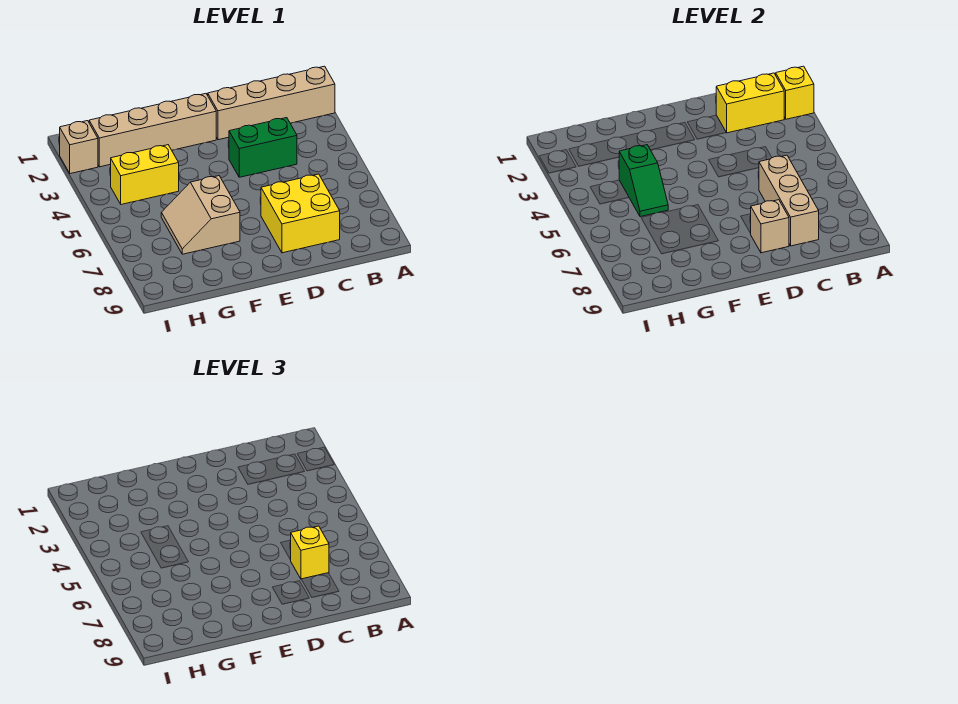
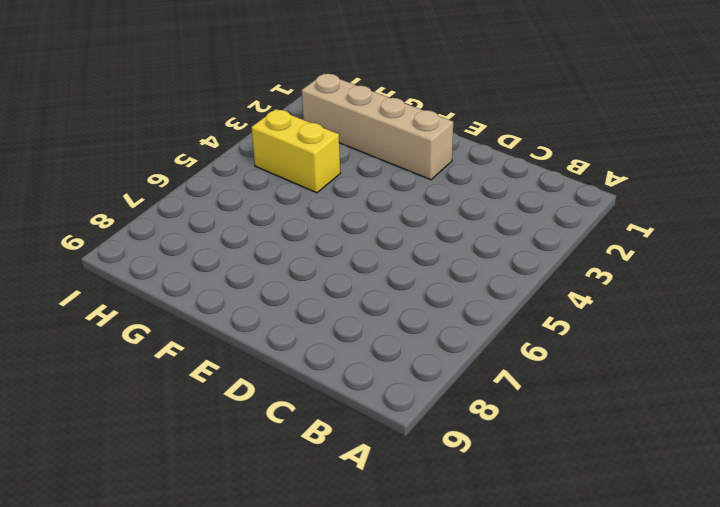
none -> tan brick A2:D2 level 1
none -> green brick C4:D4 level 1
none -> yellow brick C7:D8 level 1

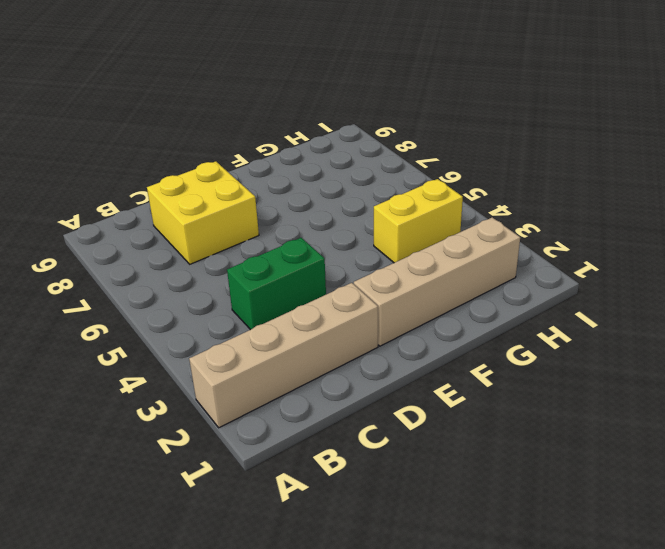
none -> tan slope F6:G7 level 1 top F
none -> tan brick I2 level 1
none -> yellow brick A2 level 2

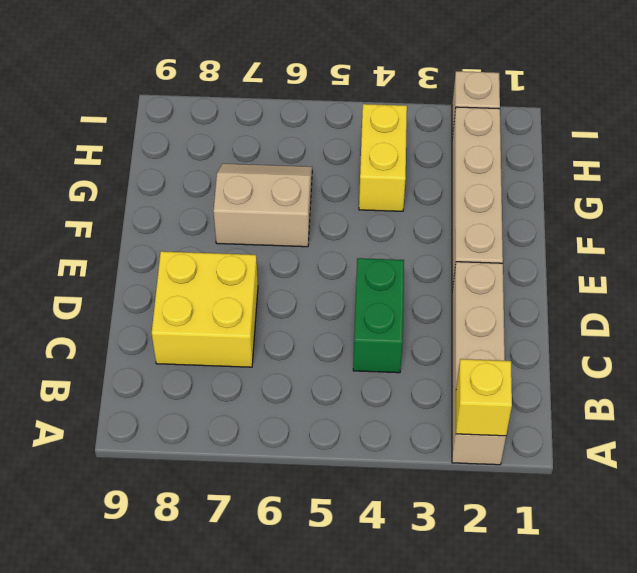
none -> yellow brick B2:C2 level 2
none -> tan brick C6:C8 level 2
none -> tan brick D8 level 2

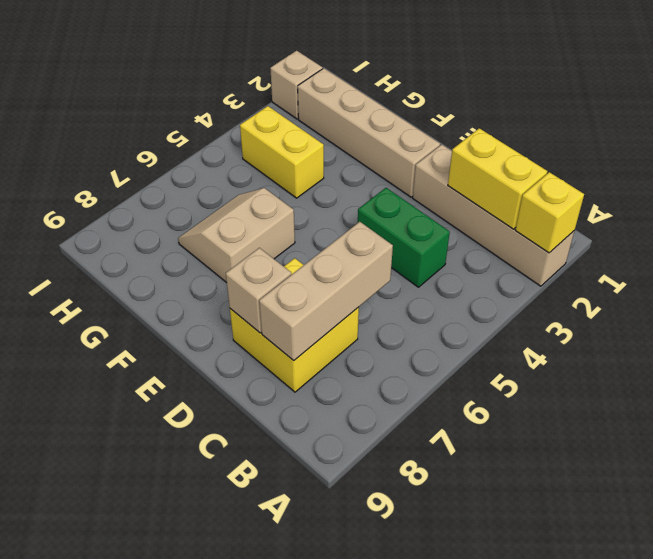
none -> green slope G4:G5 level 2 top 4
none -> yellow brick C7 level 3

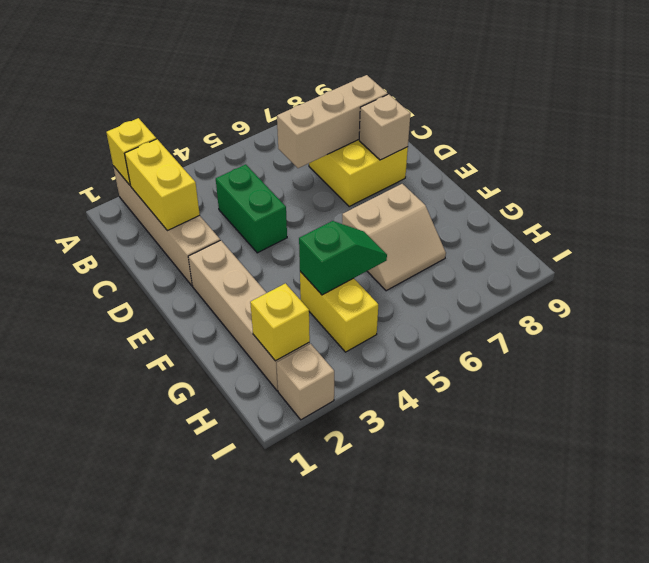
yellow brick H2 level 2 -> yellow brick C7 level 3

